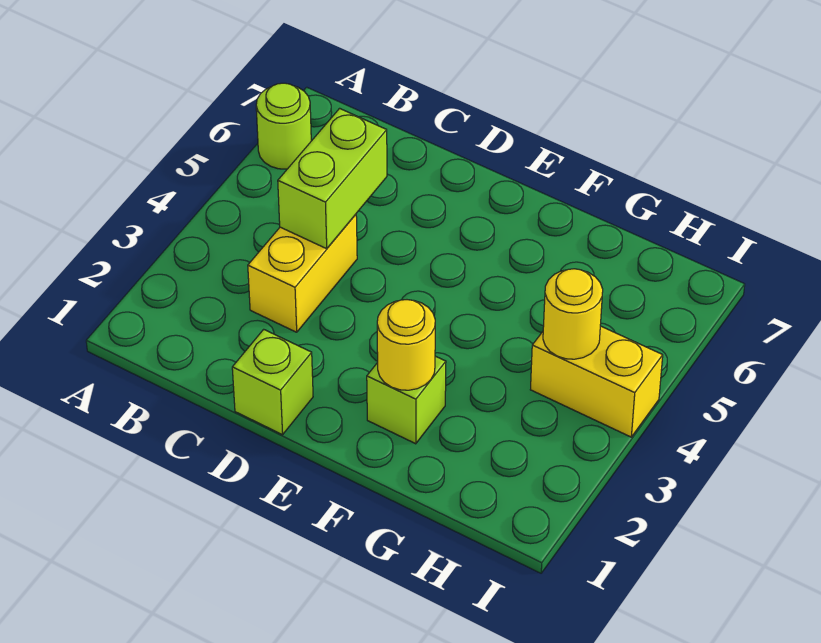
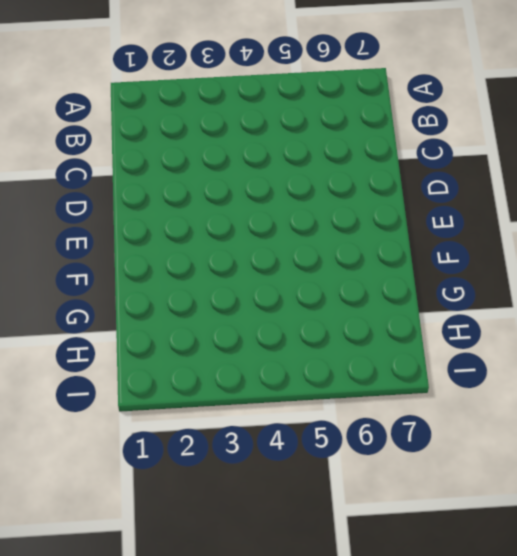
none -> lime round brick A6 level 1
none -> yellow brick C3:C4 level 1

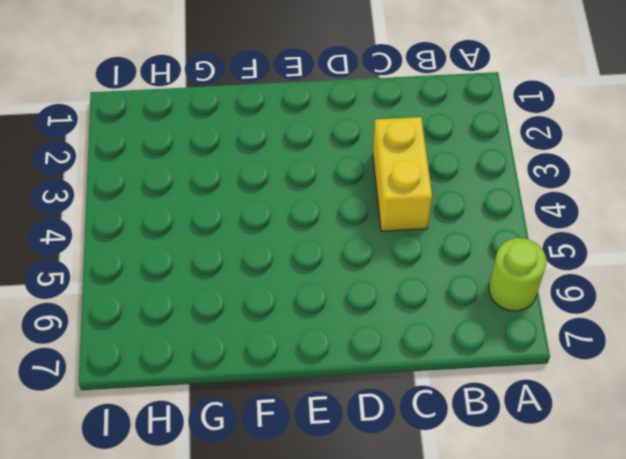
none -> lime brick D1 level 1
none -> lime brick F2 level 1

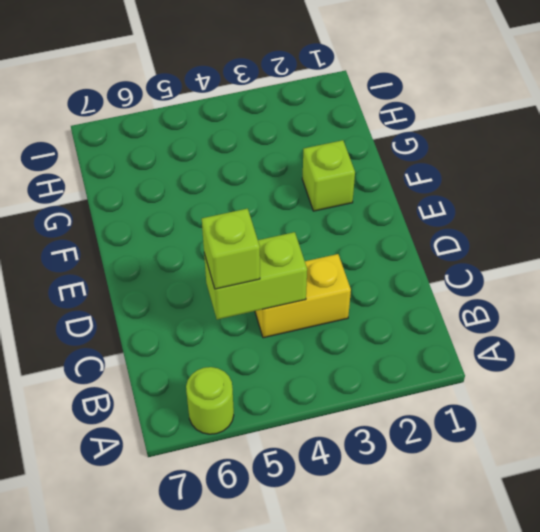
lime brick C5 level 3 -> lime brick D1 level 1
none -> yellow brick H4:I4 level 1
none -> yellow round brick F2 level 2

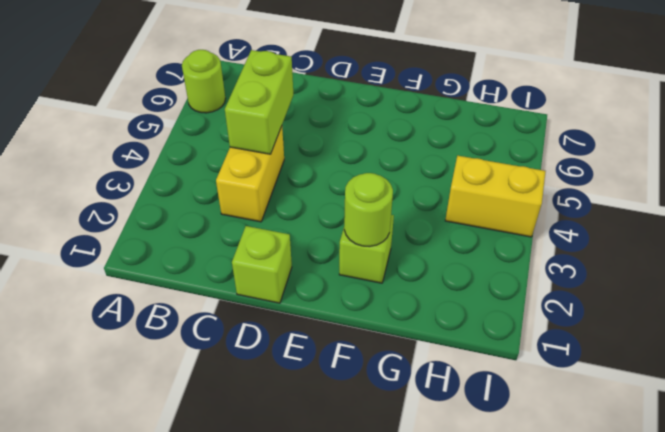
lime round brick F2 level 2 -> yellow round brick F2 level 2
none -> yellow round brick H4 level 2

